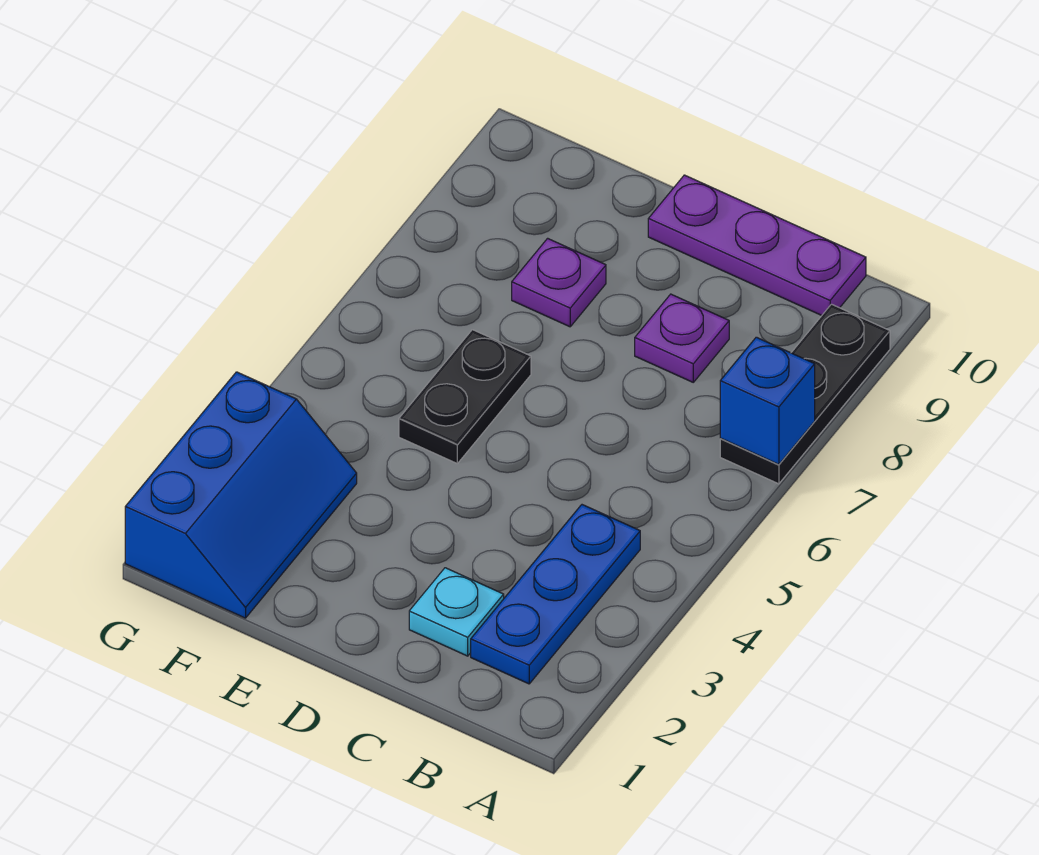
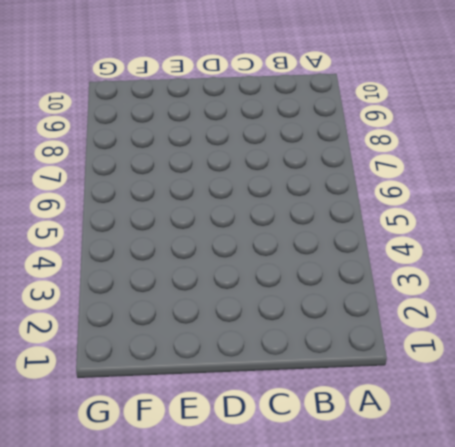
none -> black plate A7:A9 level 1
none -> blue plate B2:B4 level 1

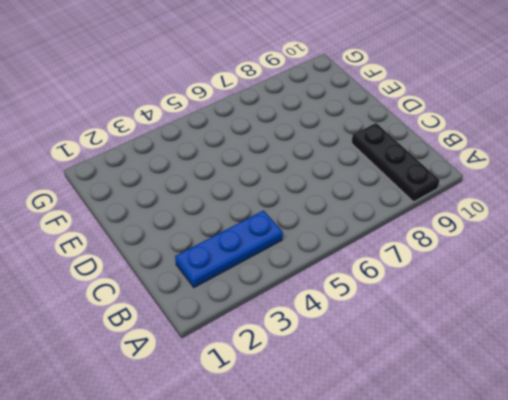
black plate A9:C9 level 1 -> black plate A7:A9 level 1
none -> purple plate B10:D10 level 1
none -> cyan plate C2 level 1

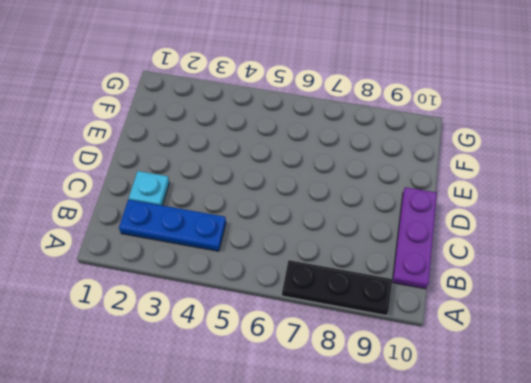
none -> purple plate C8 level 1
none -> black plate E5:E6 level 1

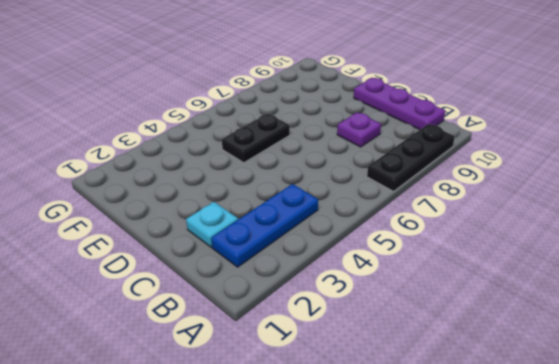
none -> purple plate E8 level 1
none -> blue slope F1:G3 level 1 top G

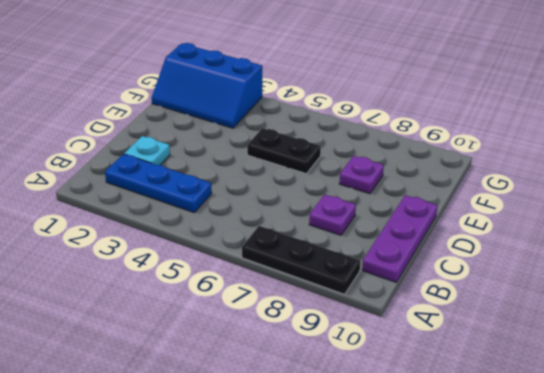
none -> blue brick A7 level 2

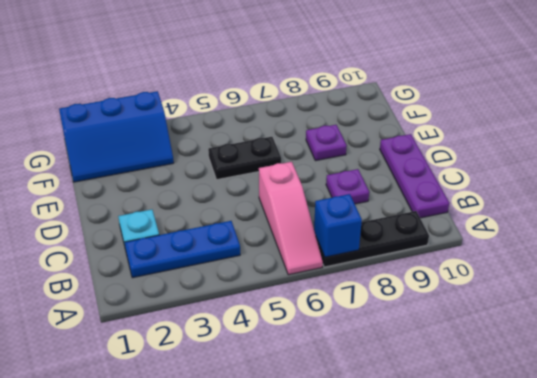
pink slope A6:C6 level 1 top C -> none

